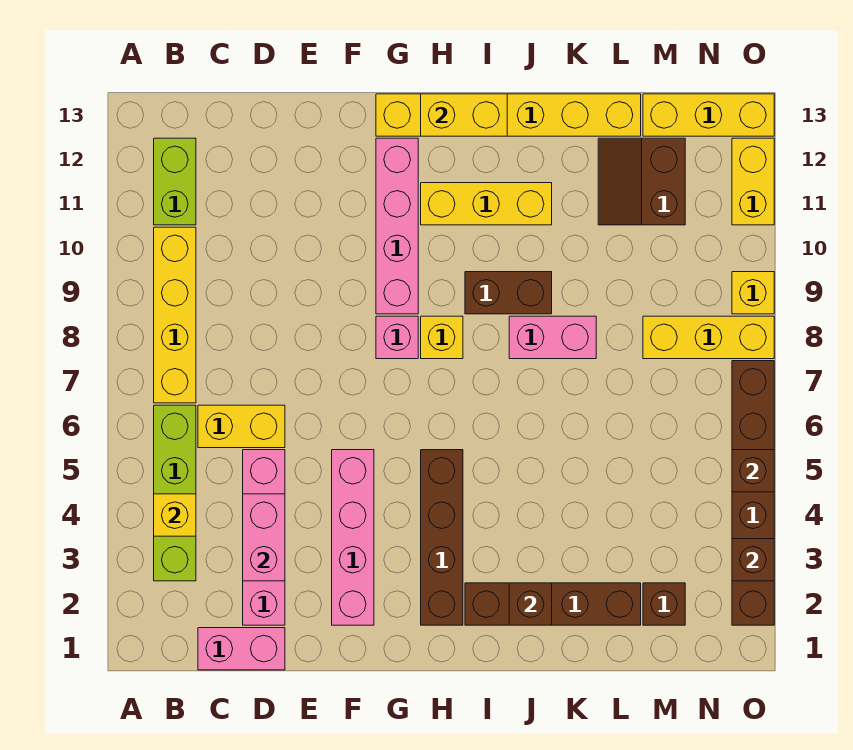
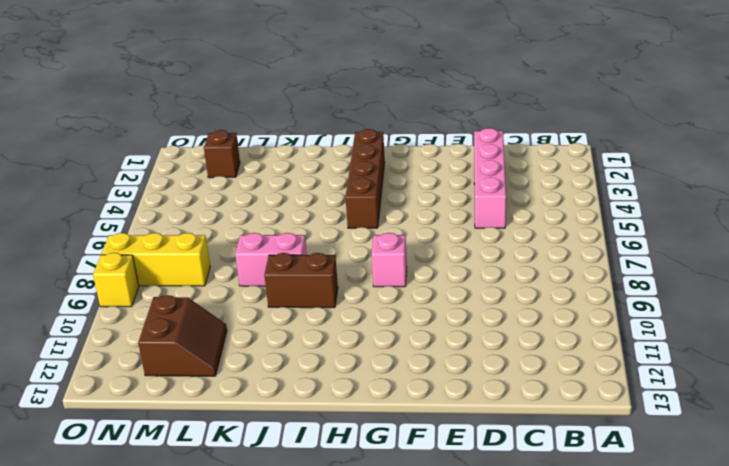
none -> lime brick B3:B6 level 1
none -> yellow brick B7:B10 level 1
none -> lime brick B11:B12 level 1

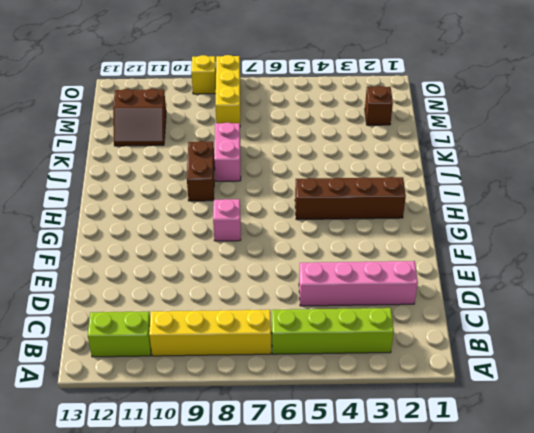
none -> pink brick C1:D1 level 1
none -> yellow brick C6:D6 level 1
none -> pink brick F2:F5 level 1

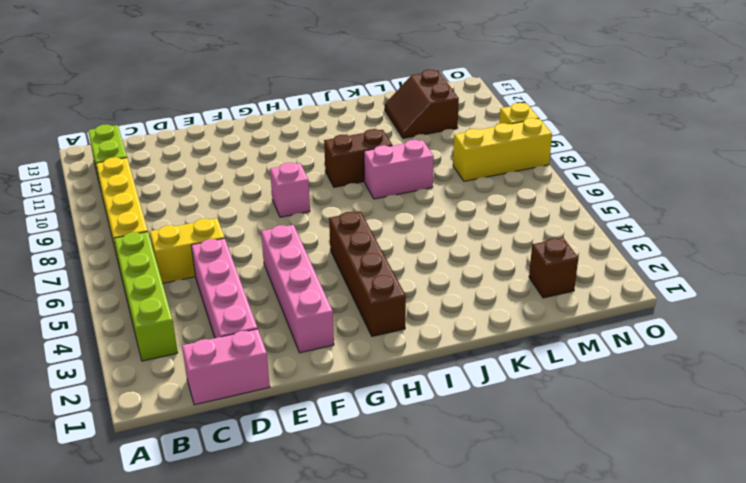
none -> pink brick G9:G12 level 1
none -> yellow brick G13:L13 level 1
none -> yellow brick H8 level 1

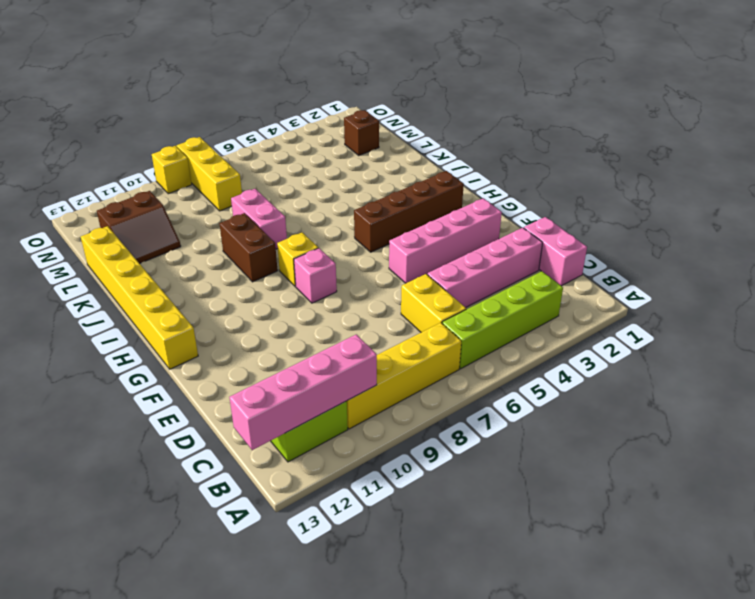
pink brick B10:B13 level 2 -> pink brick G9:G12 level 1
none -> yellow brick H11:J11 level 1
none -> brown brick I2:L2 level 1
none -> yellow brick M13:O13 level 1

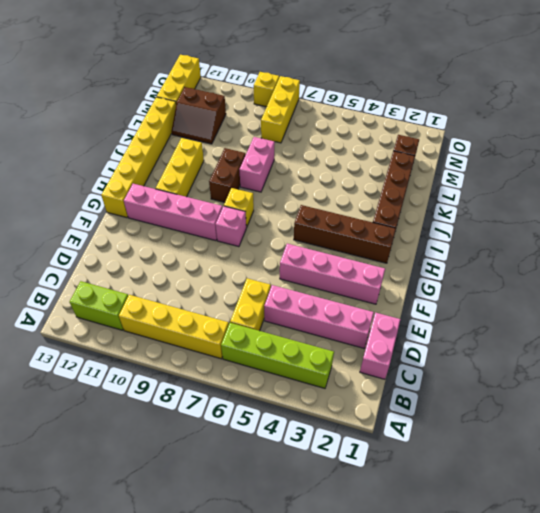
none -> brown brick O2:O7 level 1
none -> yellow brick O11:O12 level 1
none -> yellow brick B4 level 2

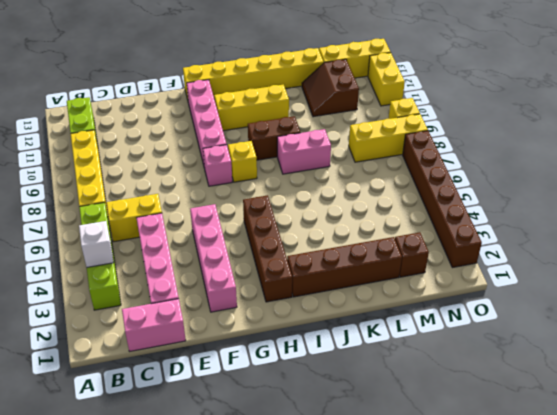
white brick B4 level 2 -> yellow brick B4 level 2
none -> pink brick D3:D4 level 2
none -> yellow brick H13:I13 level 2
none -> brown brick J2 level 2

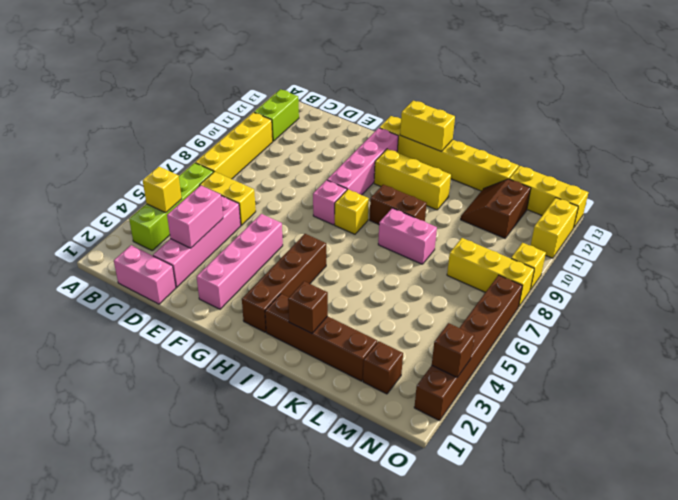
none -> brown brick O5 level 2

